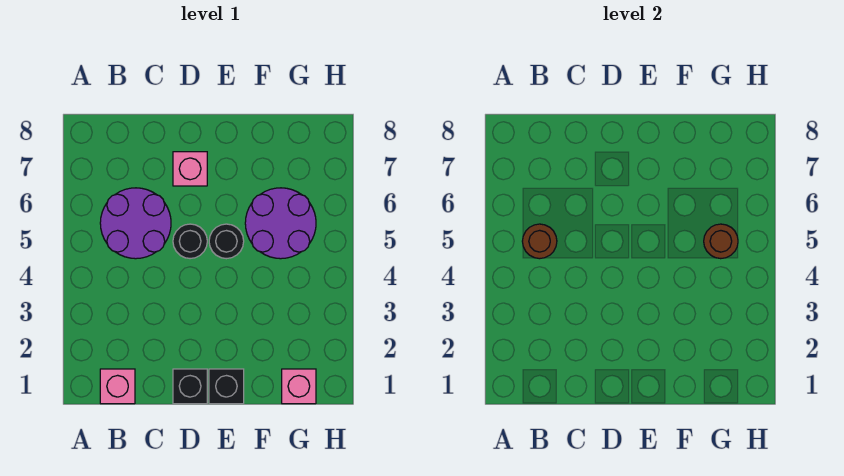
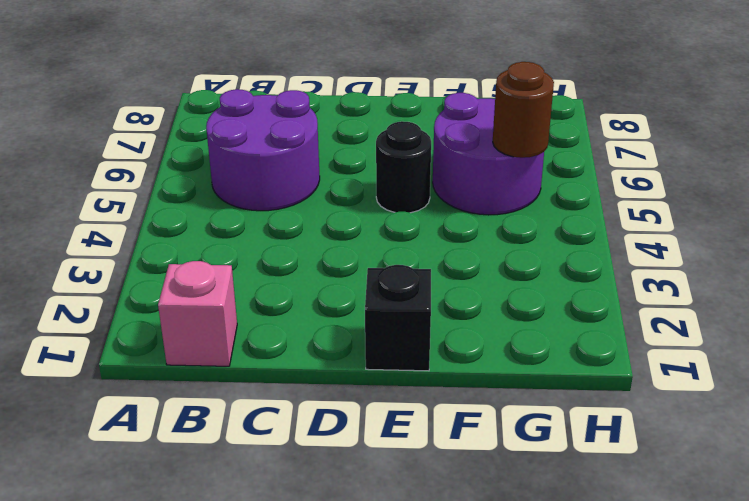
none -> black brick D1 level 1
none -> black round brick D5 level 1

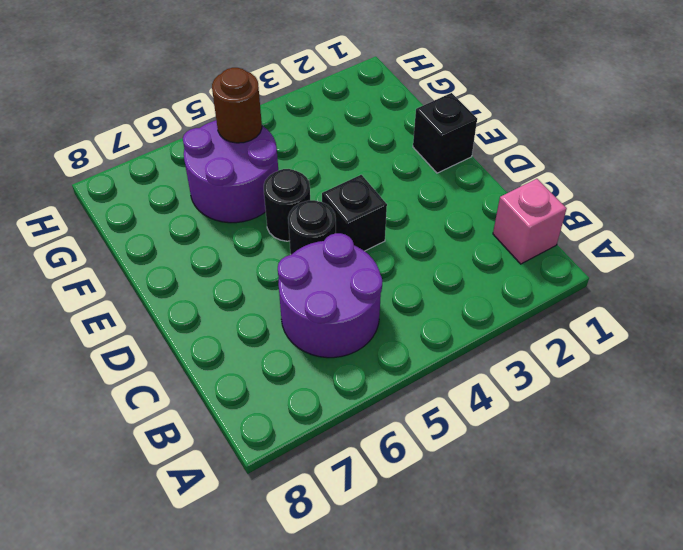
black brick D4 level 1 -> black brick D1 level 1
none -> pink brick D7 level 1
none -> pink brick G1 level 1

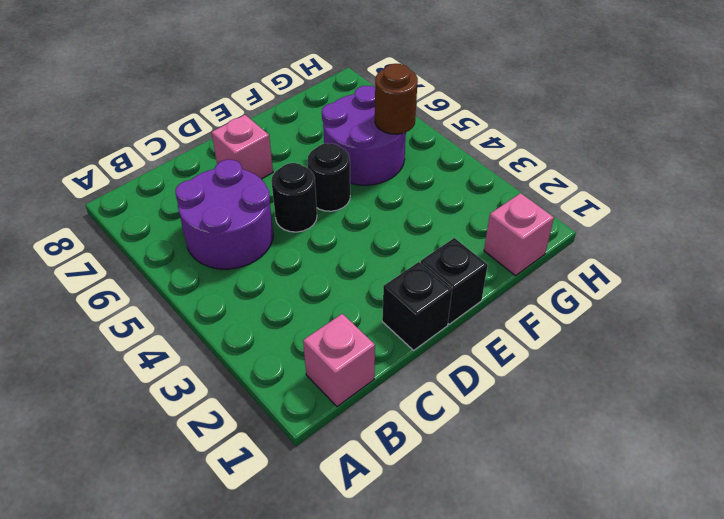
none -> brown round brick B5 level 2

